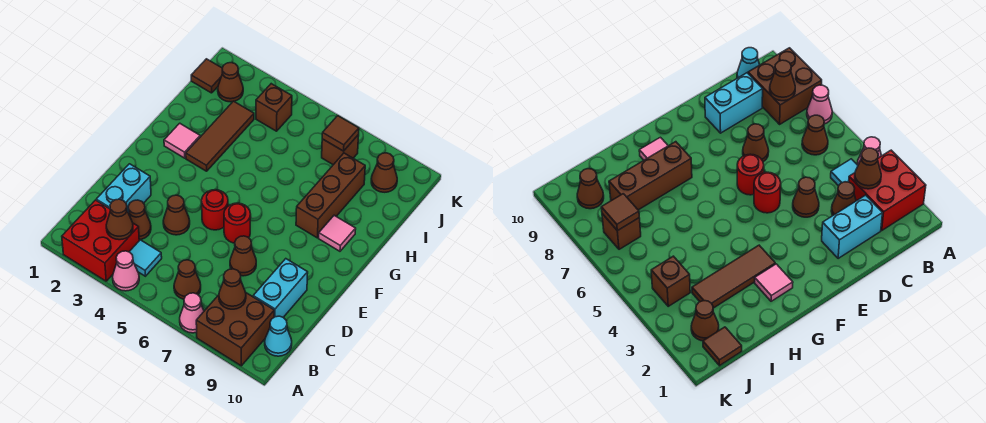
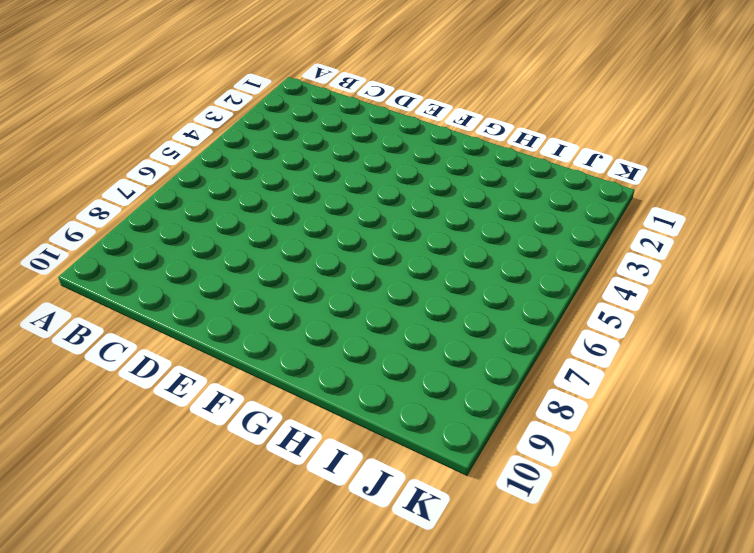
none -> red brick A2:B3 level 1
none -> pink cone A4 level 1
none -> pink cone A7 level 1

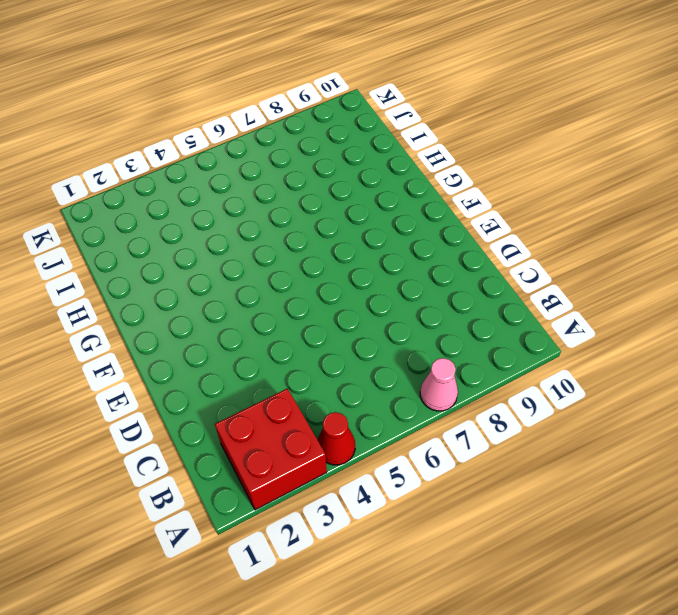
red cone A4 level 1 -> pink cone A4 level 1
none -> brown brick A8:B9 level 1
none -> cyan tile B4 level 1
none -> brown cone B6 level 1

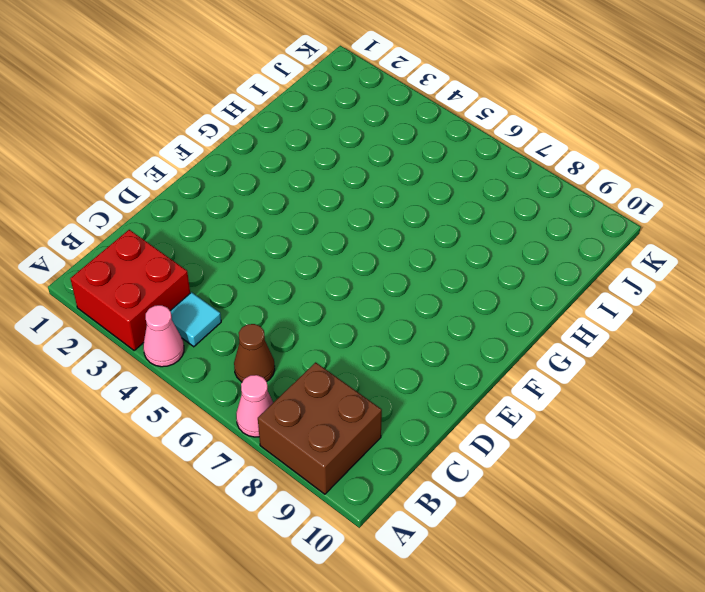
none -> cyan cone B10 level 1
none -> cyan brick C2:D2 level 1
none -> brown cone C3 level 1

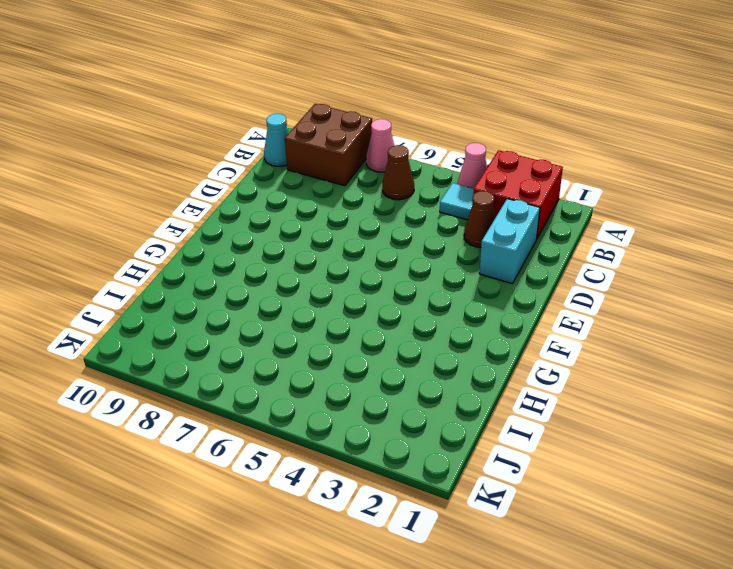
none -> cyan brick C9:D9 level 1
none -> brown cone D4 level 1
none -> brown cone D7 level 1

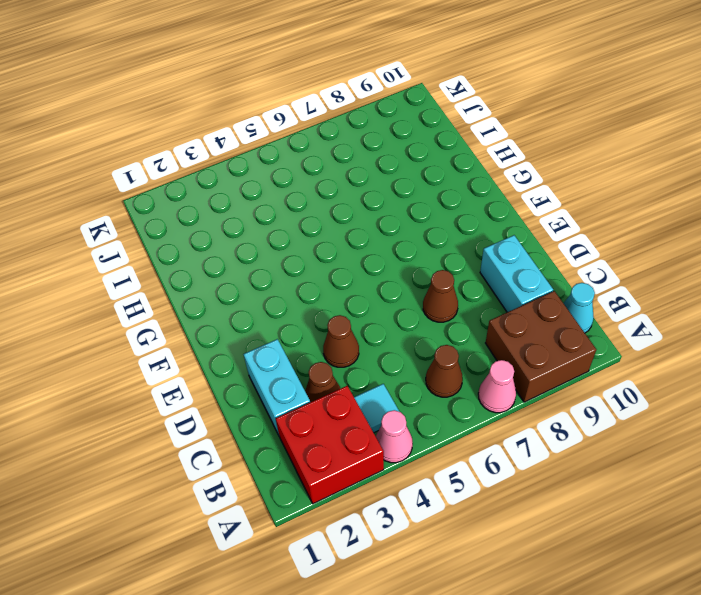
none -> red round brick E5 level 1
none -> red round brick E6 level 1
none -> pink tile G2 level 1

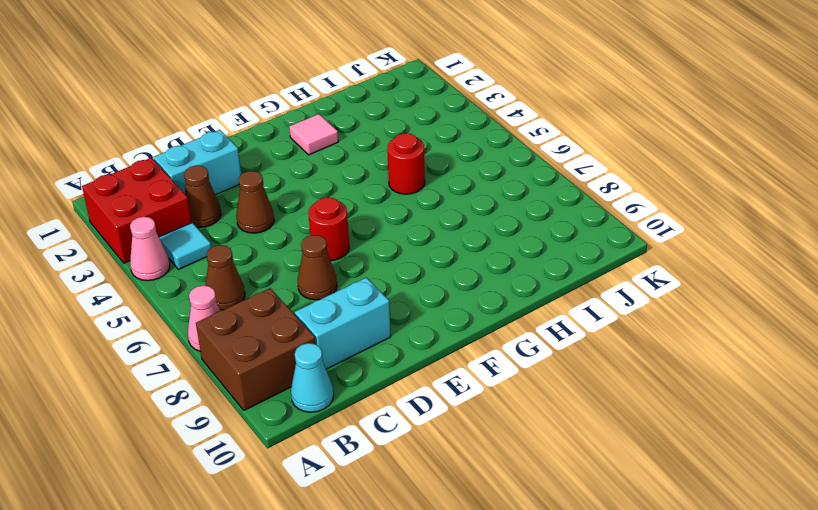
red round brick H5 level 1 -> red round brick E5 level 1
none -> brown tile G3:I3 level 1
none -> brown brick G8:I8 level 1
none -> pink tile G9 level 1

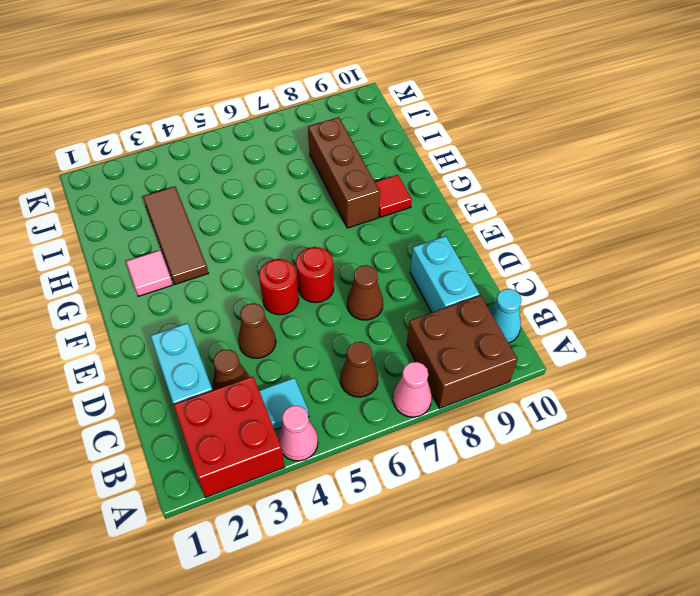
red tile G9 level 1 -> pink tile G9 level 1
none -> brown tile J1 level 1
none -> brown cone J2 level 1
none -> brown brick J4 level 1

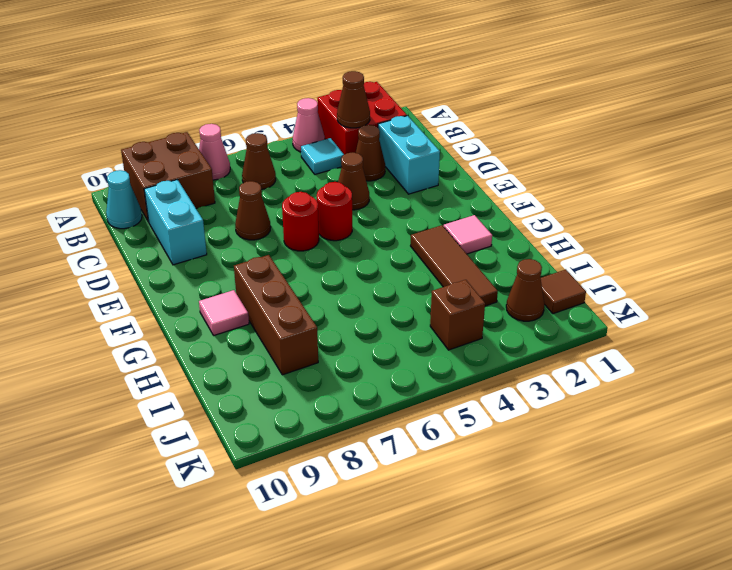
none -> brown brick J7 level 1
none -> brown cone J9 level 1
none -> brown cone B8 level 2

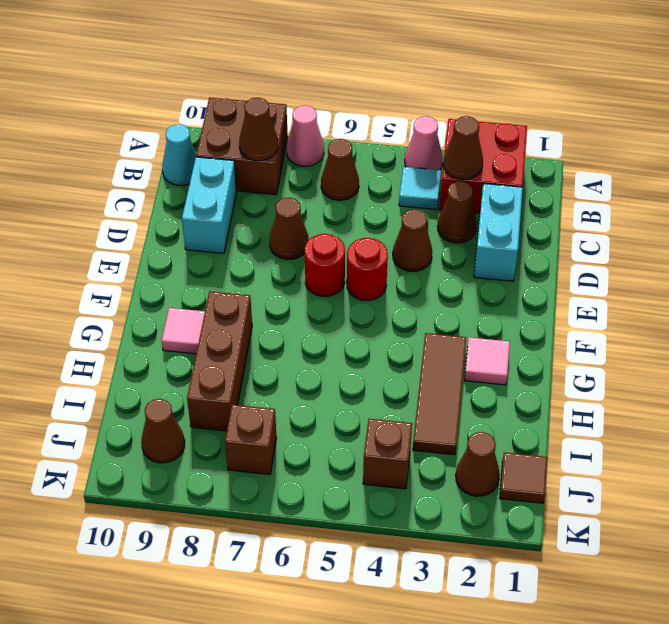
none -> brown tile J7 level 2

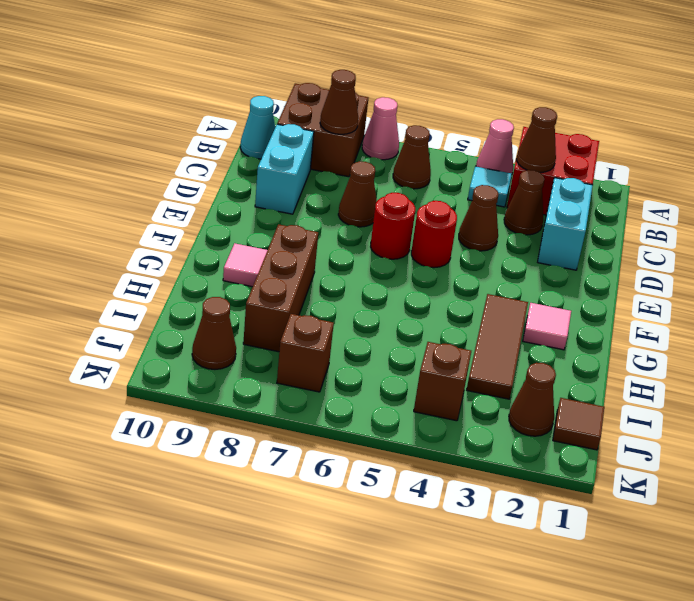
none -> brown tile J7 level 2

